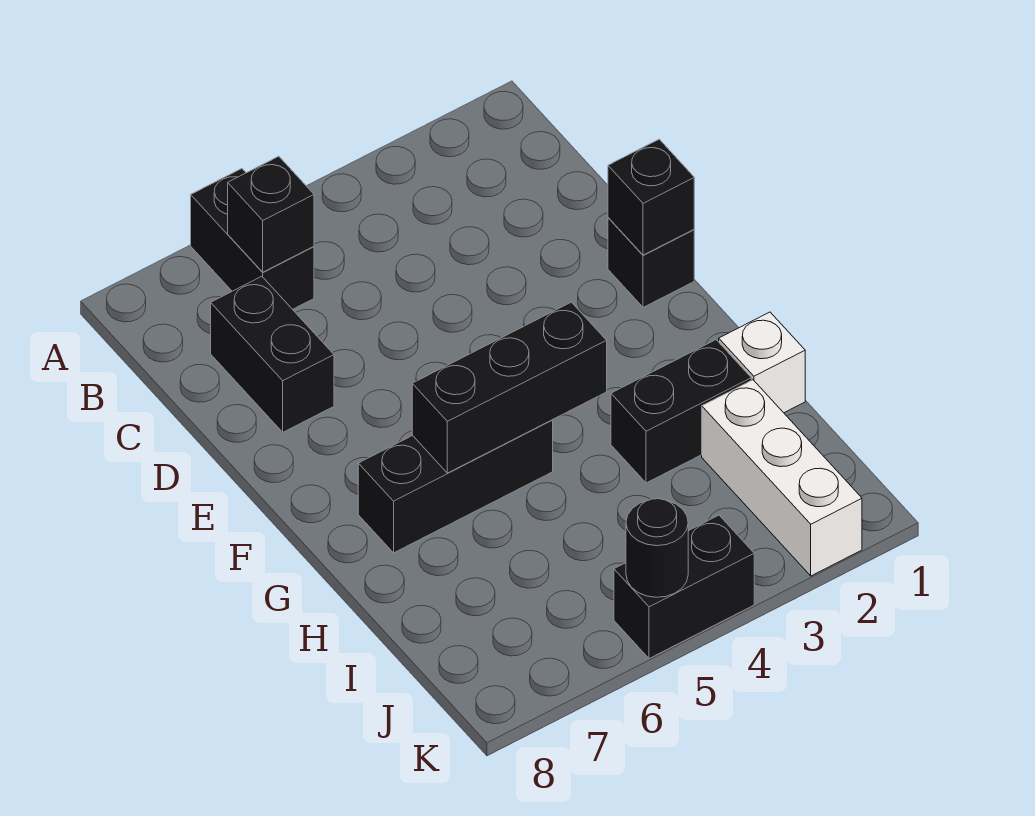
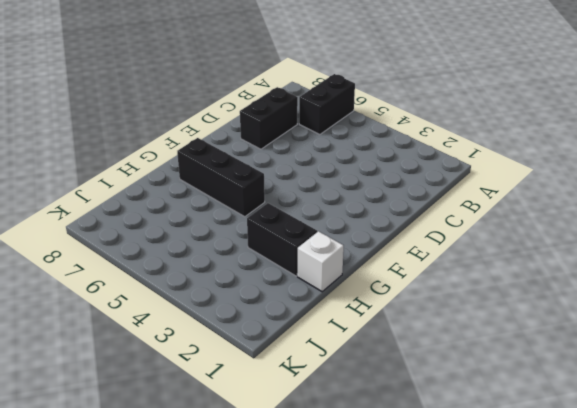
none -> black brick E1 level 1
none -> white brick I2:K2 level 1
none -> black brick K4:K5 level 1

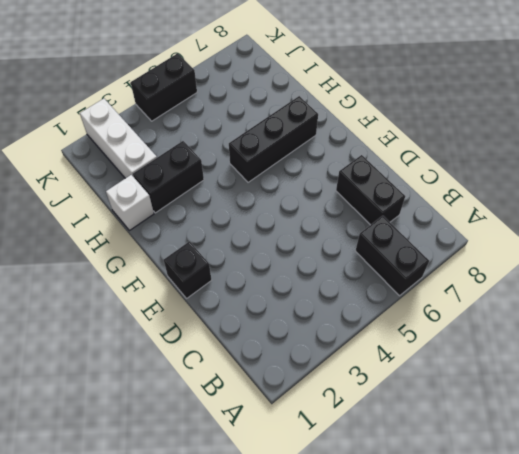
none -> black brick B6 level 2
none -> black brick E1 level 2
none -> black brick G4:G6 level 2

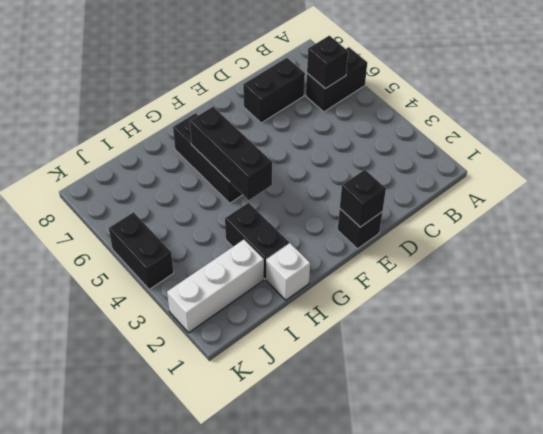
none -> black round brick K5 level 2

